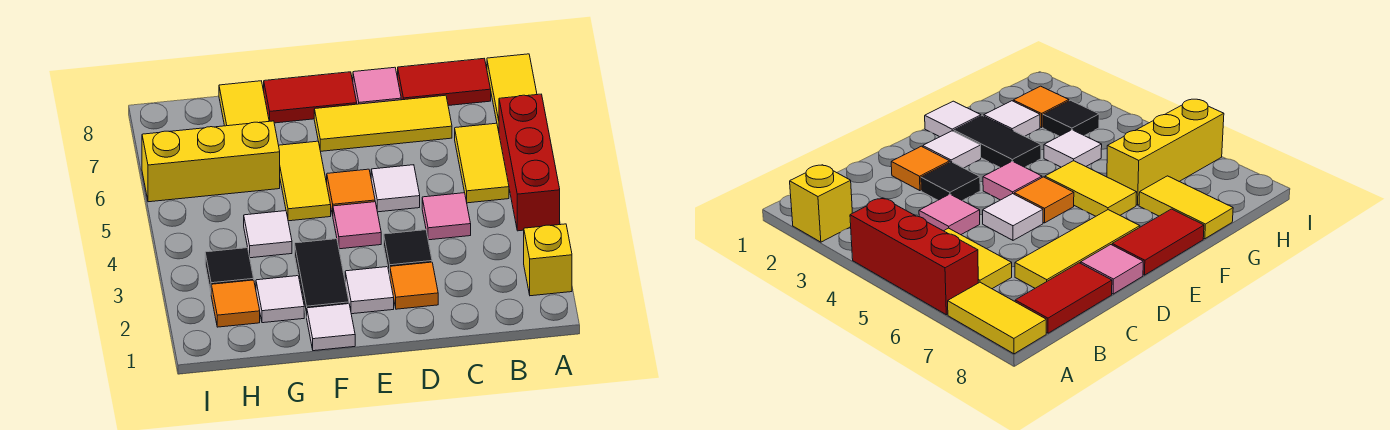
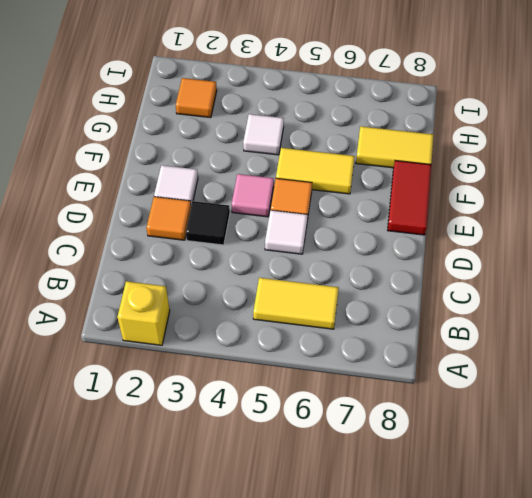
none -> red brick A4:A6 level 1
none -> yellow tile A7:A8 level 1
none -> red tile B8:C8 level 1

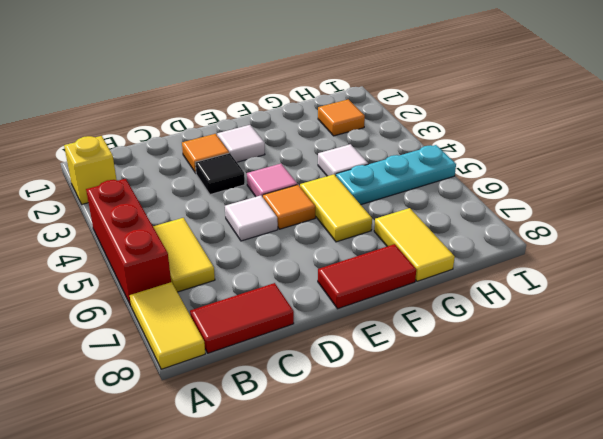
cyan plate G5:I5 level 1 -> none
none -> pink tile C4 level 1
none -> yellow tile C7:E7 level 1
none -> pink tile D8 level 1

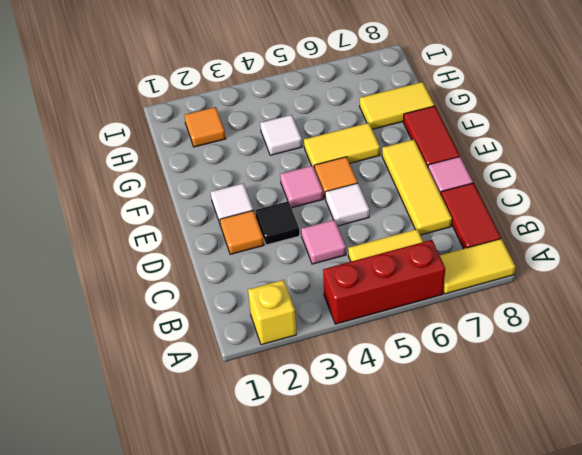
none -> white tile F1 level 1
none -> black tile F2:F3 level 1
none -> white tile G2 level 1

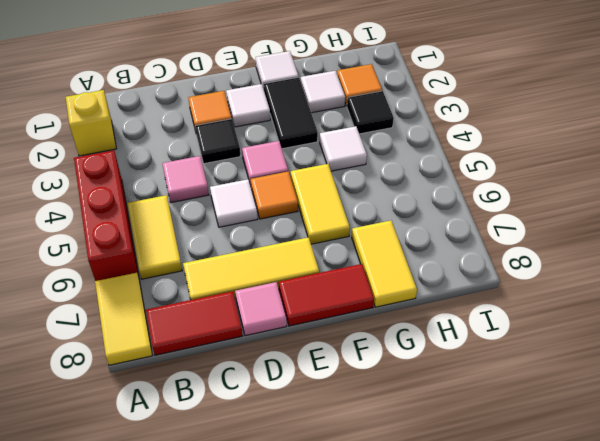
none -> yellow brick G6:I6 level 1

